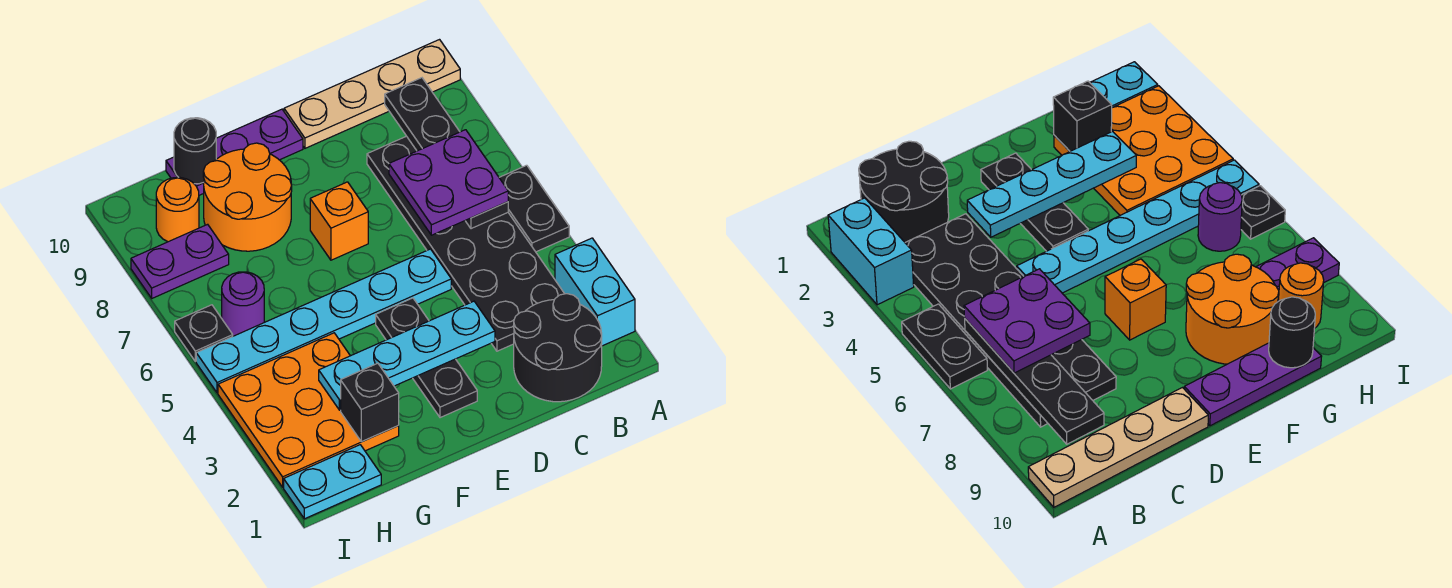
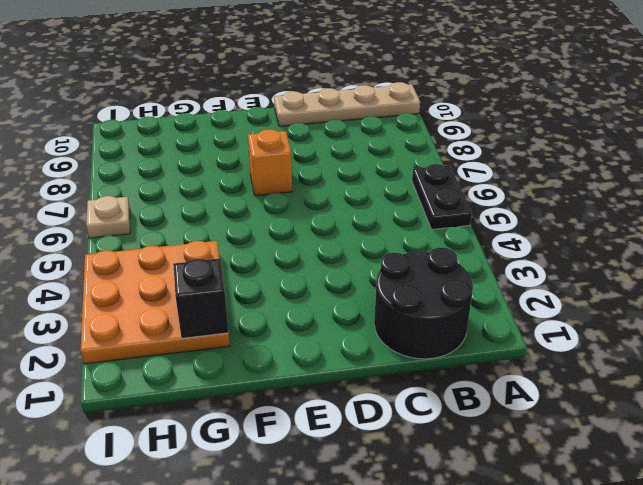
tan plate I6 level 1 -> black plate I6 level 1
none -> cyan brick A2:A3 level 1
none -> black plate B3:C8 level 1
none -> cyan plate D5:I5 level 1

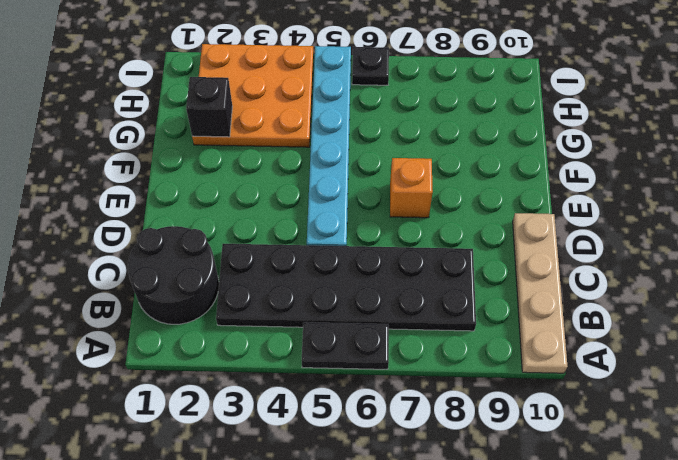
none -> cyan brick A2:A3 level 1
none -> black plate E2:E4 level 1
none -> purple plate E10:G10 level 1

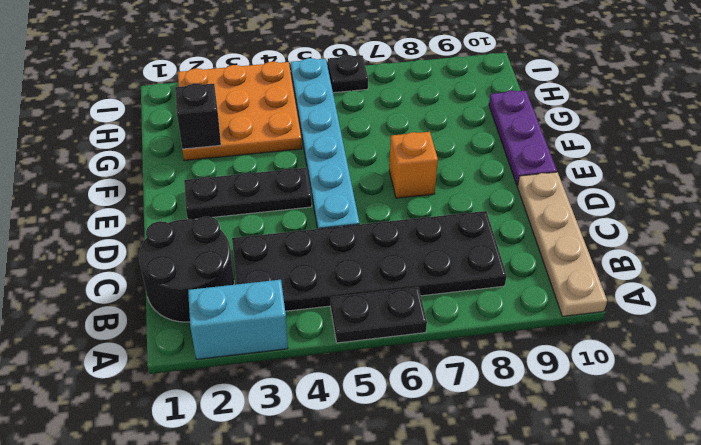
none -> orange round brick F8:G9 level 1
none -> cyan plate H1:I1 level 1
none -> purple round brick H6 level 1

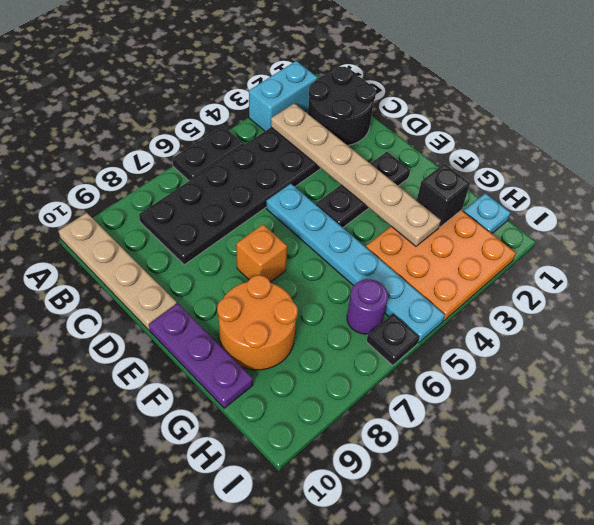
tan plate B3:G3 level 2 -> cyan plate D3:G3 level 2
cyan plate H1 level 1 -> cyan plate H1:I1 level 1
none -> purple plate H8:I8 level 1
none -> orange round brick H9 level 1
none -> black plate B6:B9 level 2

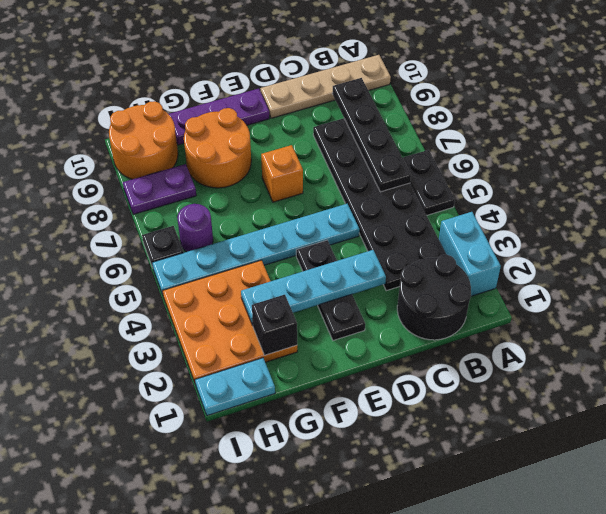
orange round brick H9:I10 level 1 -> orange round brick H9 level 1
none -> black round brick G10 level 2
none -> purple plate B6:C7 level 3

